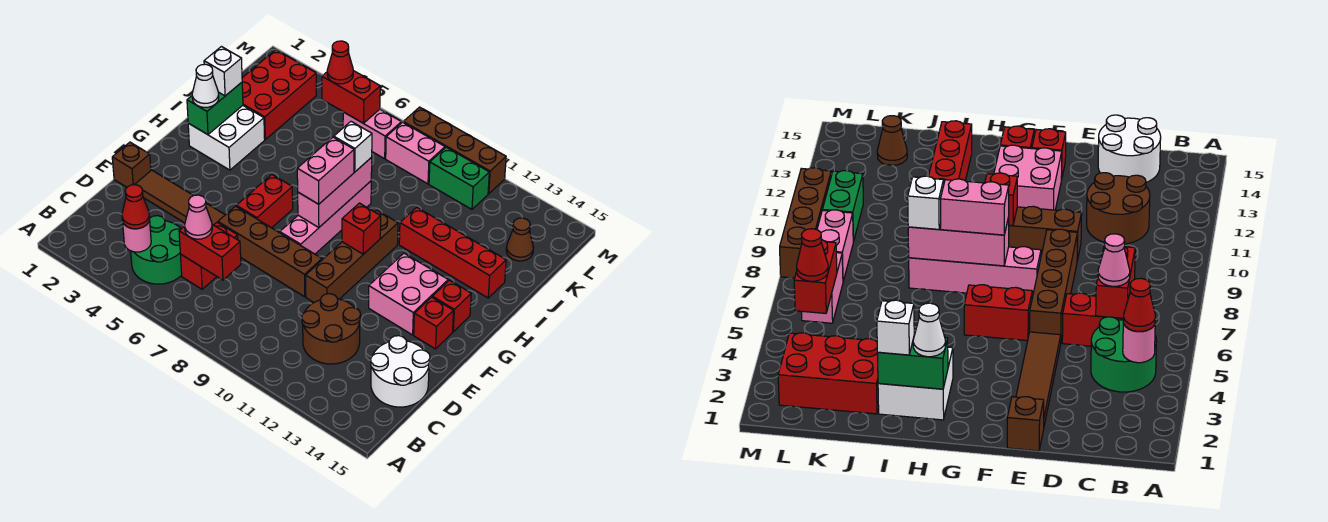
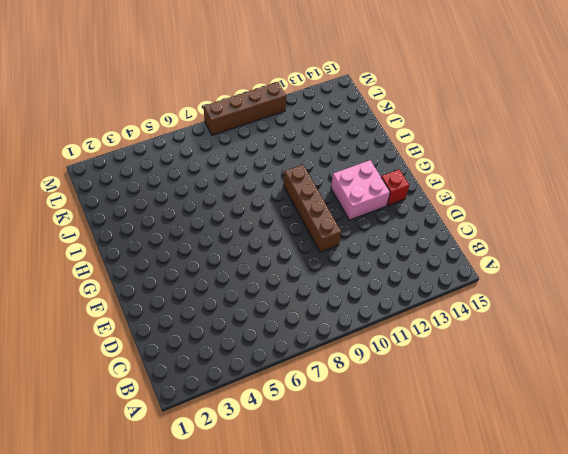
none -> green round brick B4:C5 level 1
none -> red brick C6:D6 level 1
none -> brown round brick C11:D12 level 1
none -> white round brick C14:D15 level 1

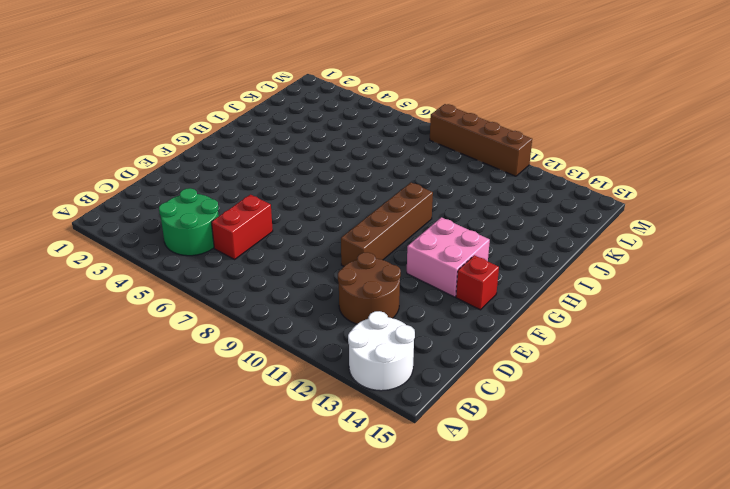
white round brick A13:B14 level 1 -> white round brick C14:D15 level 1
none -> brown brick E1 level 1
none -> brown tile E2:E5 level 1
none -> brown brick E6:E9 level 1
none -> red brick F6:G6 level 1

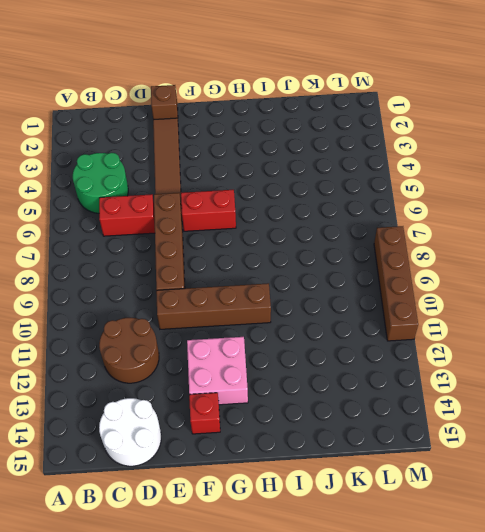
none -> pink brick F8:I8 level 1
none -> red brick G14 level 1
none -> white brick H2:I3 level 1
none -> red brick I11:I14 level 1

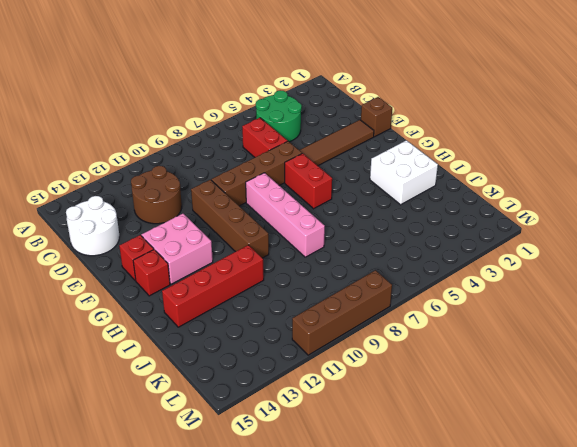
none -> red brick J2:L3 level 1
none -> brown cone K14 level 1
none -> pink brick L6:L7 level 1
none -> pink brick L8:L9 level 1

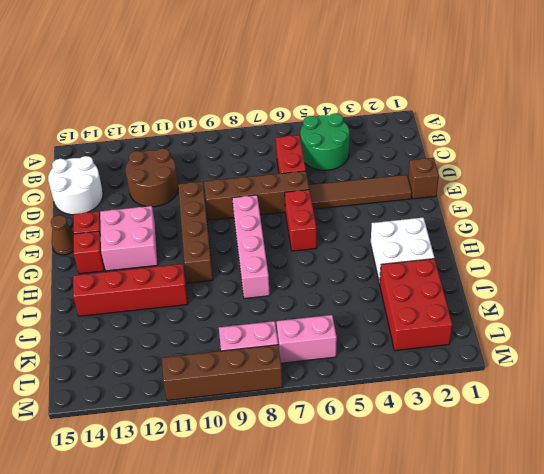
brown cone F15 level 1 -> brown cone K14 level 1
none -> green brick L10:L11 level 1
none -> pink round brick B4 level 2
none -> red brick C6:C7 level 2
none -> pink brick G8:I8 level 2

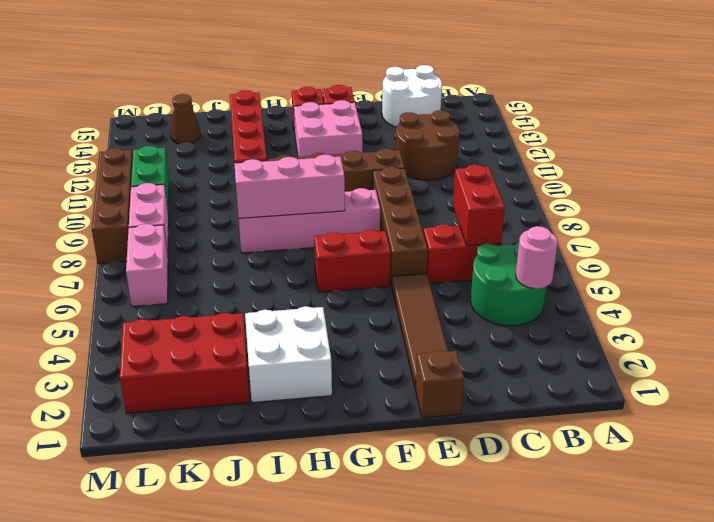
none -> red brick G10 level 2
none -> green brick H2:I2 level 2
none -> red brick L5:L6 level 2
none -> red cone B4 level 3

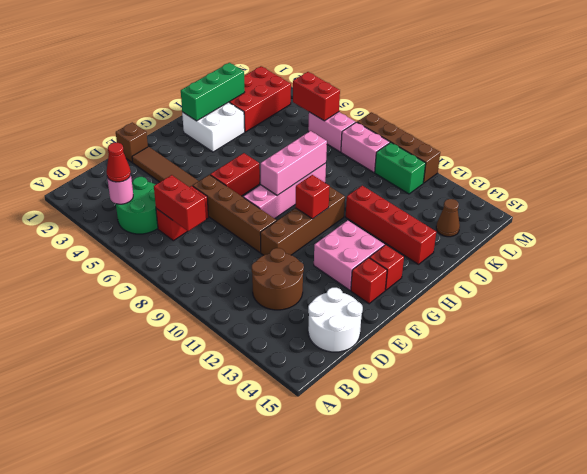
green brick H2:J2 level 2 -> green brick H2:I2 level 2
none -> pink cone C6 level 3
none -> pink brick G8:H8 level 3
none -> white cone H2 level 3
none -> white brick I2 level 3

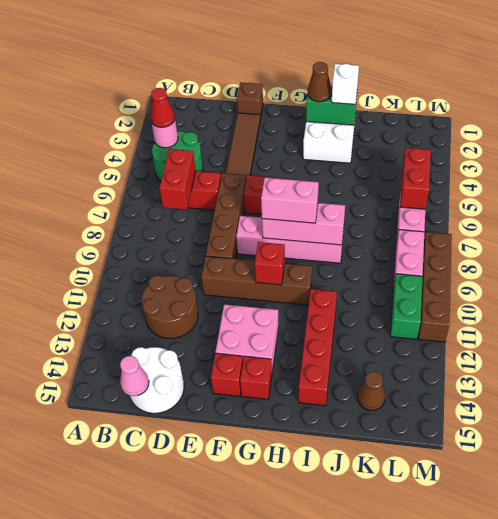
pink cone C15 level 2 -> pink cone C6 level 3
brown cone H2 level 3 -> white cone H2 level 3
none -> red brick J2:L3 level 1
none -> white brick I8 level 3
none -> red cone L5 level 3

